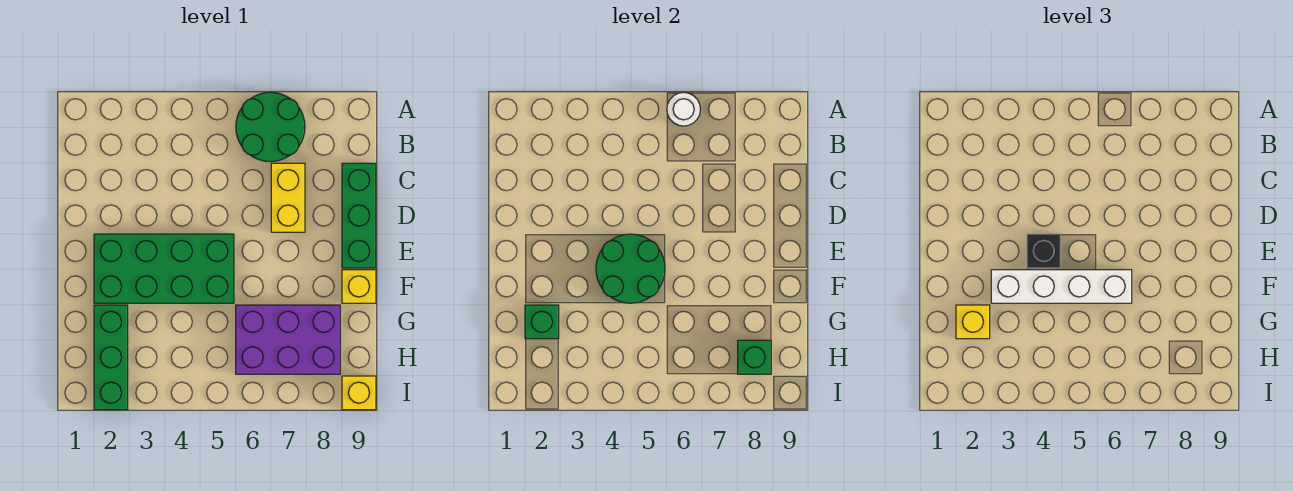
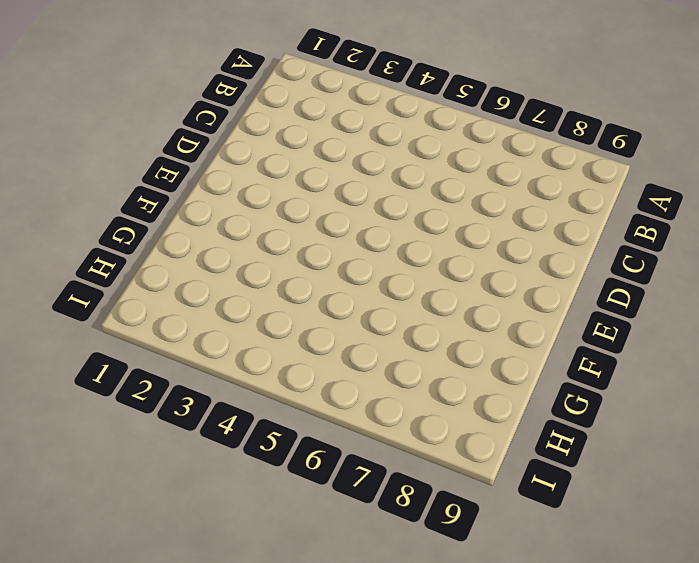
none -> green round brick A6:B7 level 1
none -> yellow brick C7:D7 level 1
none -> green brick C9:E9 level 1

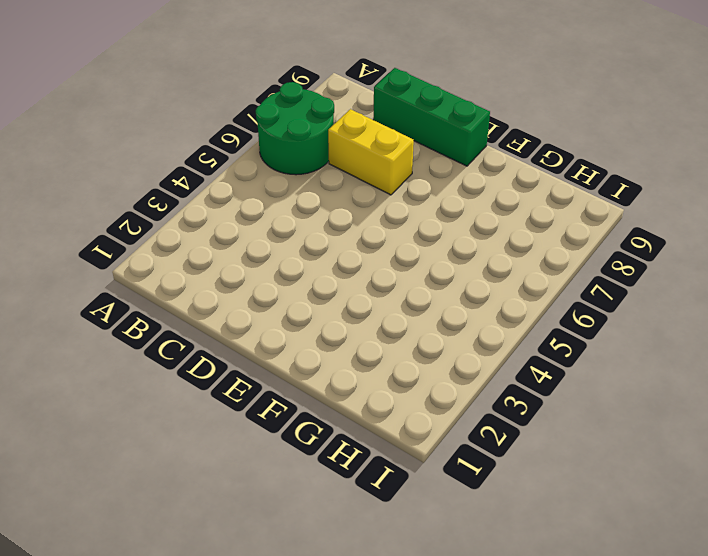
none -> green brick E2:F5 level 1
none -> yellow brick F9 level 1
none -> green brick G2:I2 level 1

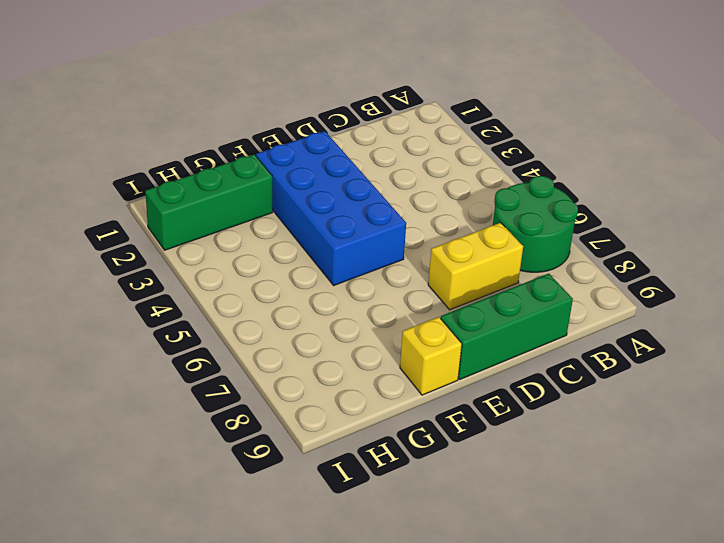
blue brick E2:F5 level 1 -> green brick E2:F5 level 1
none -> purple brick G6:H8 level 1
none -> yellow brick I9 level 1
none -> white round brick A6 level 2

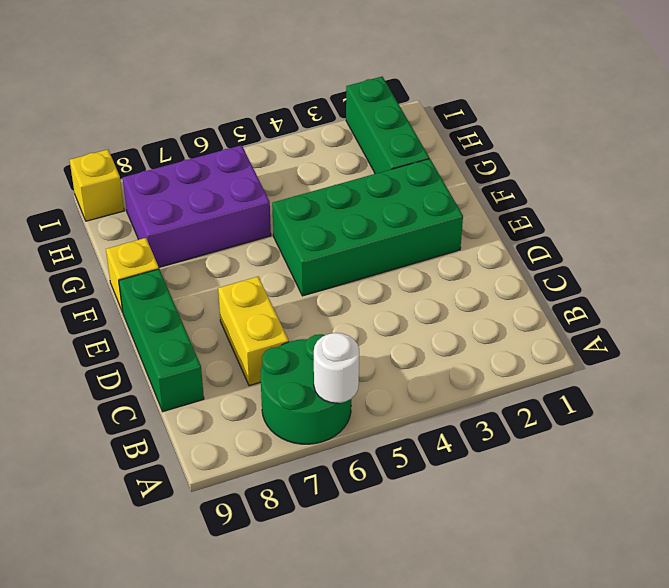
none -> green round brick E4:F5 level 2
none -> green brick G2 level 2
none -> green brick H8 level 2

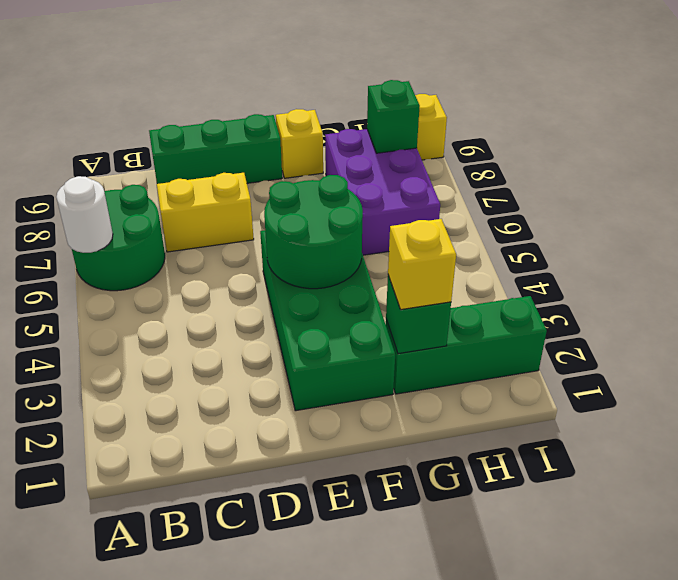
none -> black brick E4 level 3
none -> white brick F3:F6 level 3

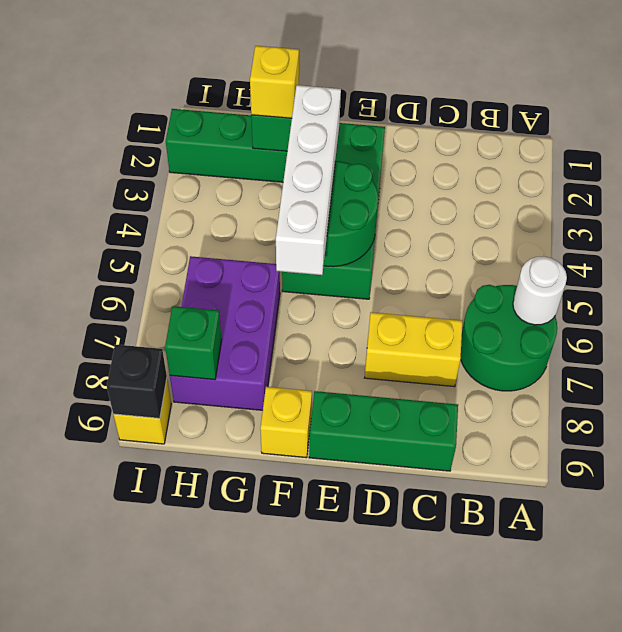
black brick I9 level 2 -> black brick E4 level 3

